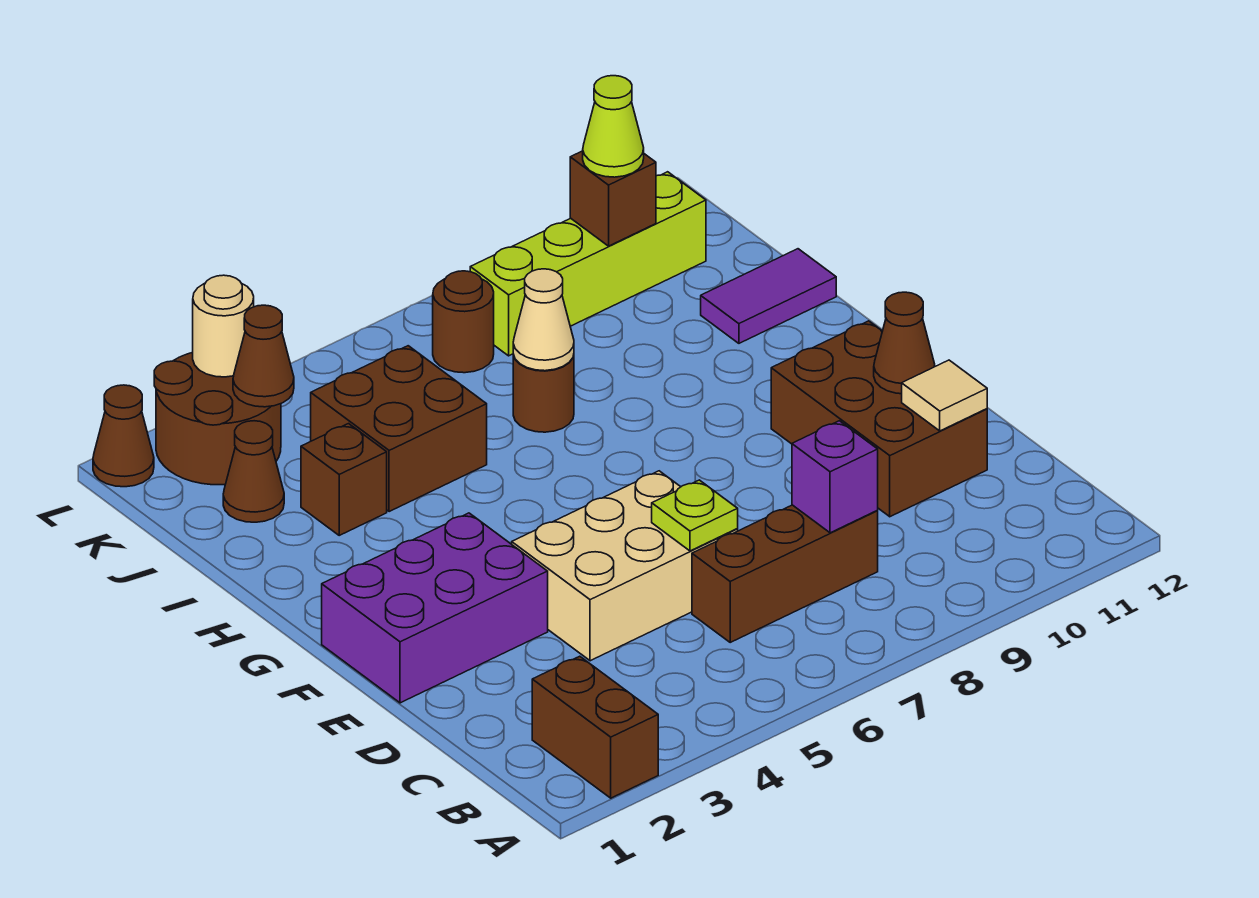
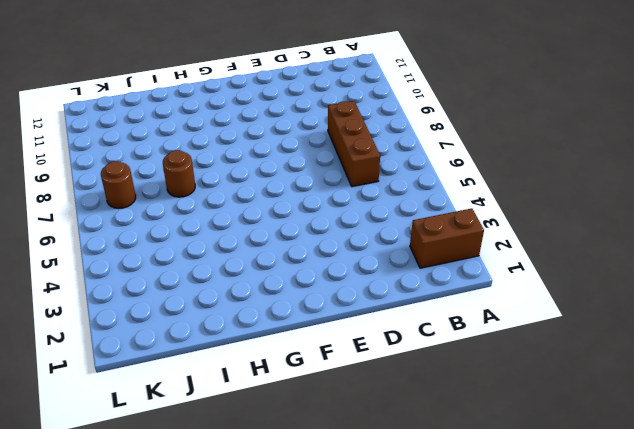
none -> tan brick D4:E6 level 1
none -> brown brick D10:F11 level 1
none -> purple brick E1:F3 level 1

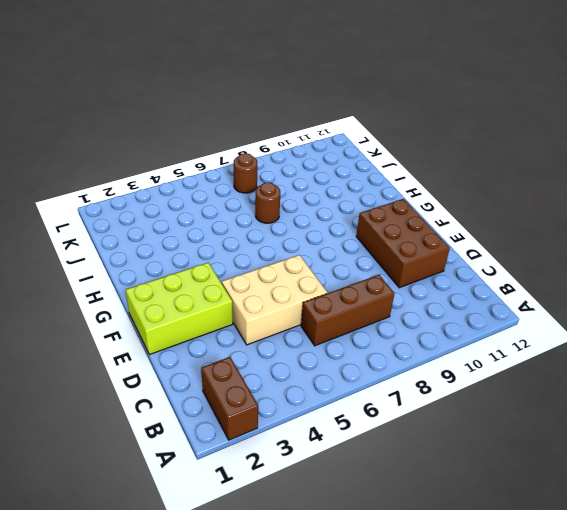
lime brick E1:F3 level 1 -> purple brick E1:F3 level 1
none -> brown brick I3 level 1
none -> brown brick I4:J5 level 1
none -> purple tile I11:I12 level 1

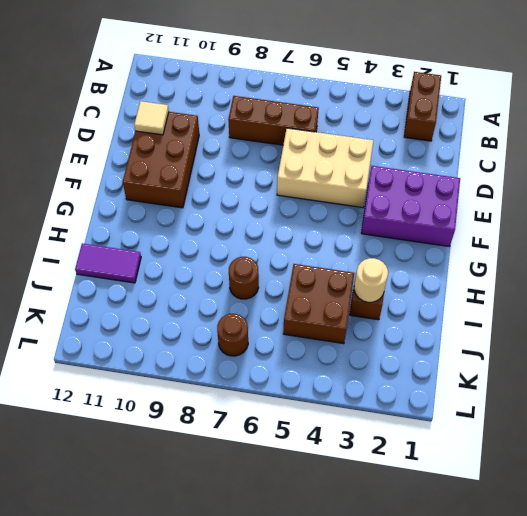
tan round brick I3 level 2 -> tan round brick L3 level 2
none -> brown cone J2 level 1
none -> brown round brick K2:L3 level 1
none -> lime brick K8:K11 level 1

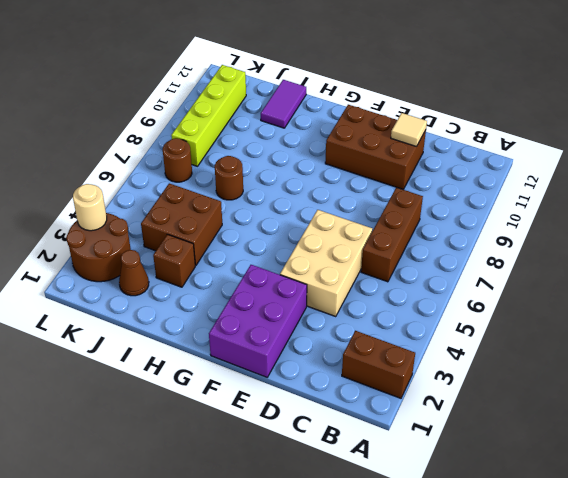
none -> brown cone L1 level 1
none -> purple brick C8 level 2
none -> lime plate D6 level 2

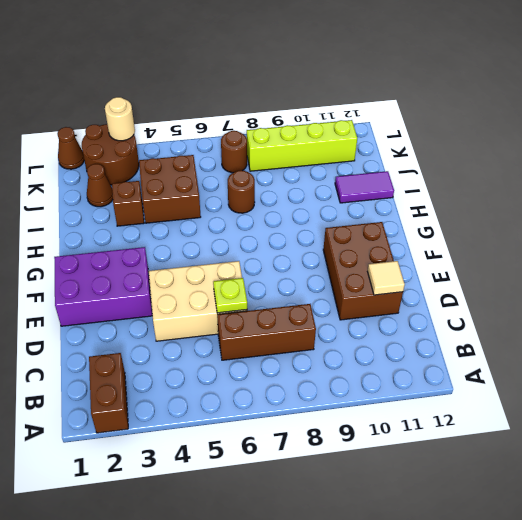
none -> purple brick C8 level 2
none -> brown cone E11 level 2
none -> tan cone I7 level 2

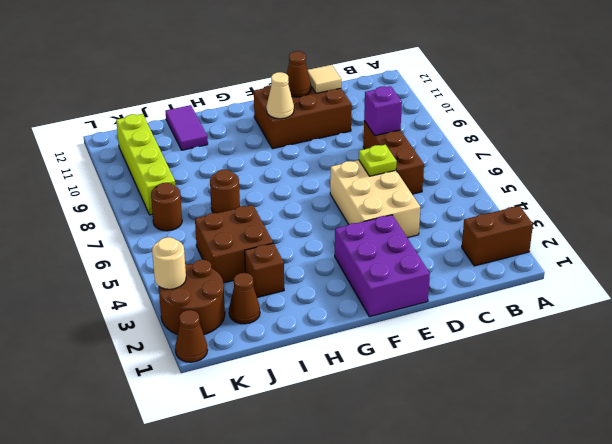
tan cone F10 level 2 -> tan cone I7 level 2
none -> brown cone K3 level 2
none -> brown brick K10 level 2
none -> lime cone K10 level 3

